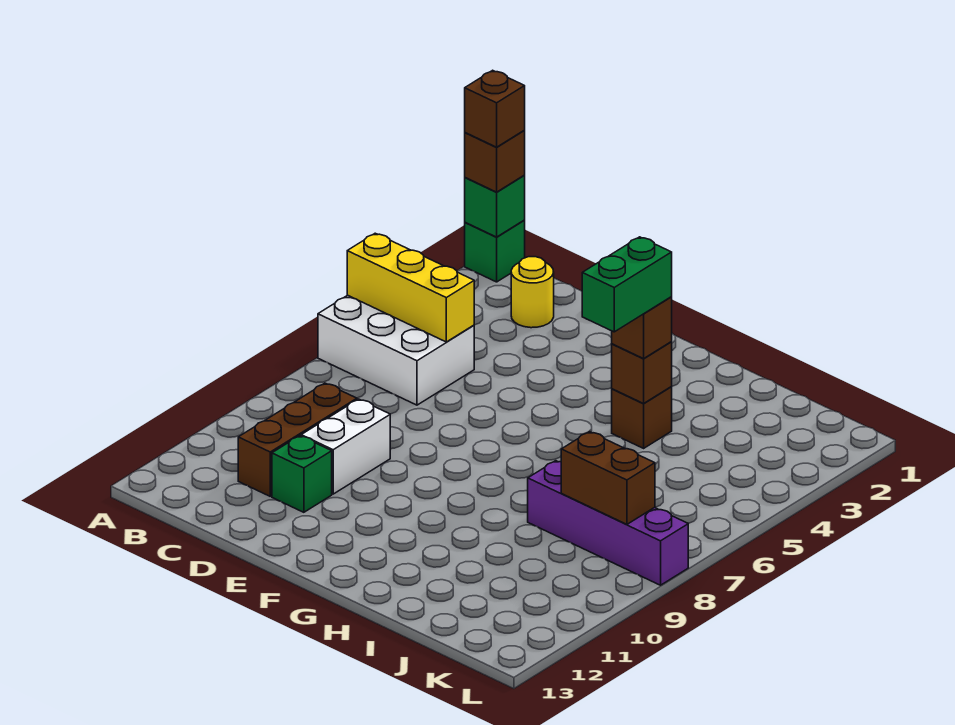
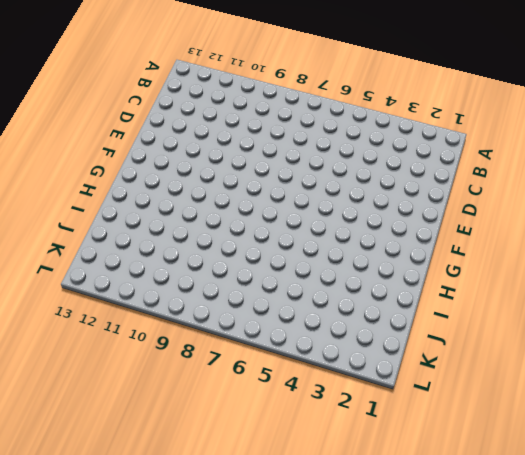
none -> green brick A1 level 1
none -> white brick A5:C6 level 1
none -> yellow round brick C2 level 1

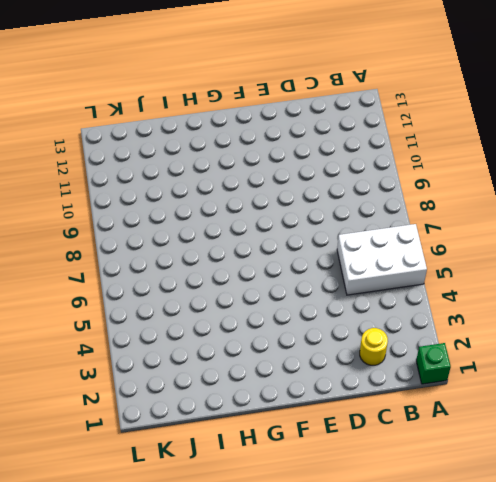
none -> brown brick C9:C11 level 1
none -> white brick D9:D10 level 1
none -> green brick D11 level 1

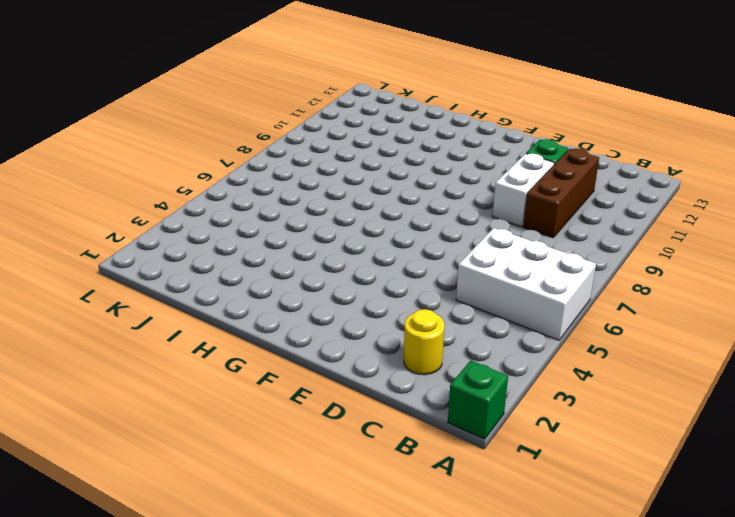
none -> brown brick H4 level 1
none -> purple brick I8:L8 level 1
none -> green brick A1 level 2

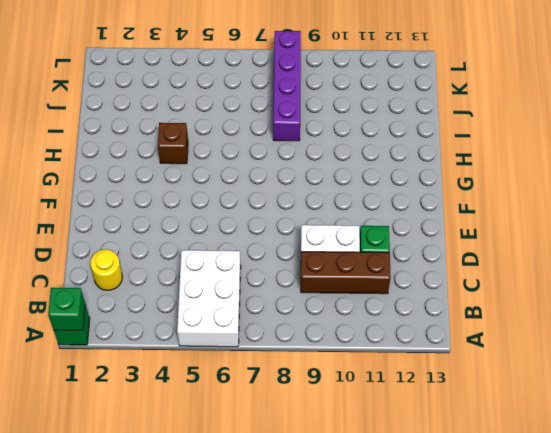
none -> yellow brick A5:C5 level 2
none -> brown brick H4 level 2
none -> brown brick J8:K8 level 2

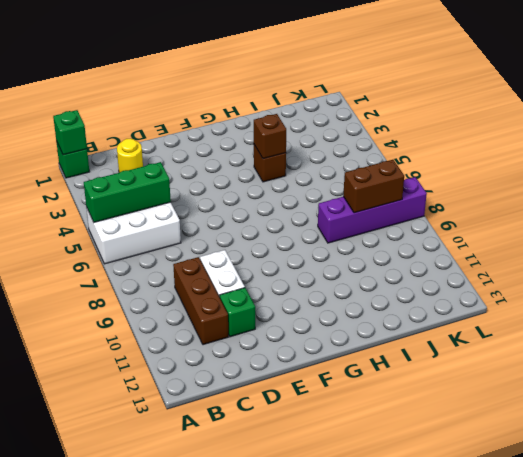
green brick A5:C5 level 2 -> yellow brick A5:C5 level 2
none -> brown brick A1 level 3
none -> brown brick H4 level 3
none -> brown brick A1 level 4

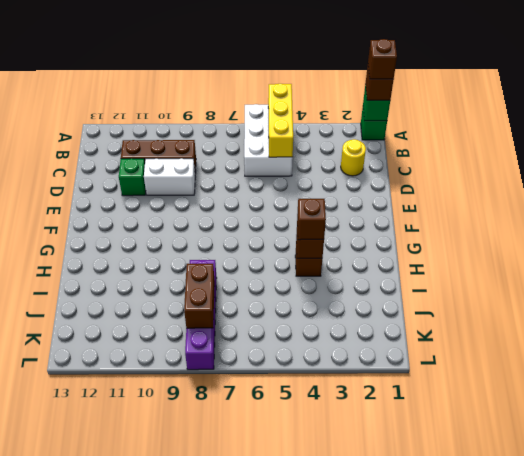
none -> green brick H4:H5 level 4

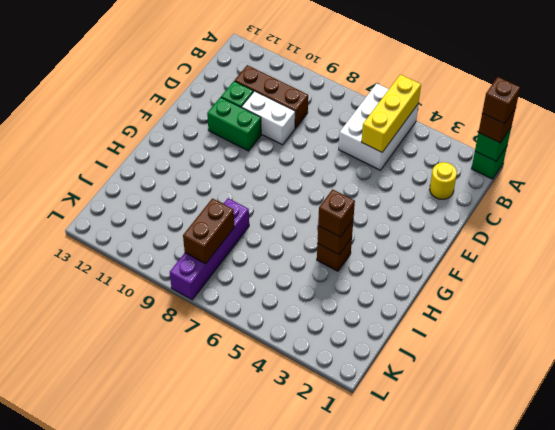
green brick E10:E11 level 1 -> green brick H4:H5 level 4

